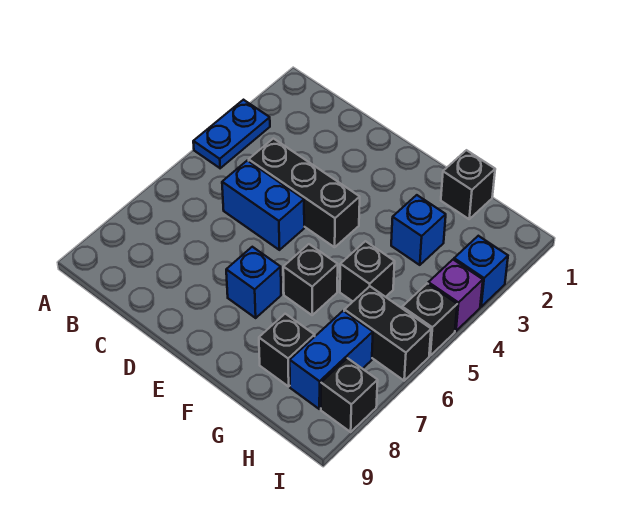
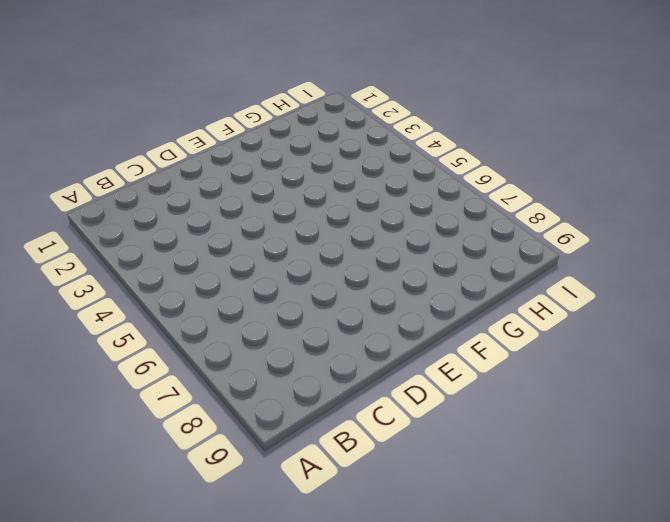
none -> blue plate A3:A4 level 1
none -> black brick C4:E4 level 1
none -> blue brick C5:D5 level 1

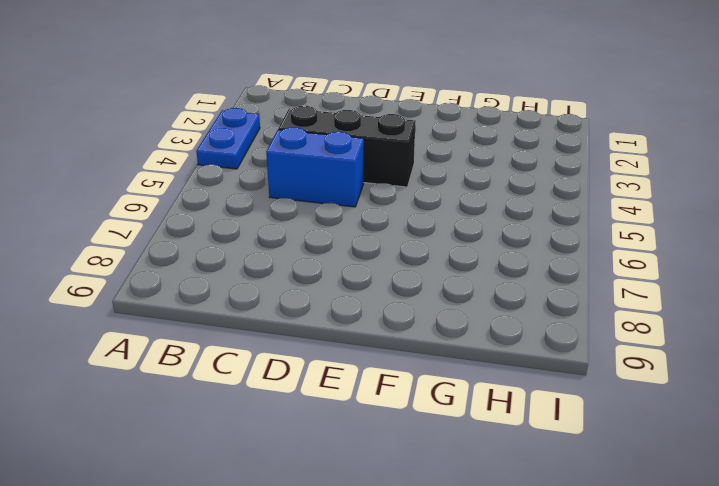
none -> blue brick E7 level 1
none -> black brick F6 level 1
none -> black brick G1 level 1

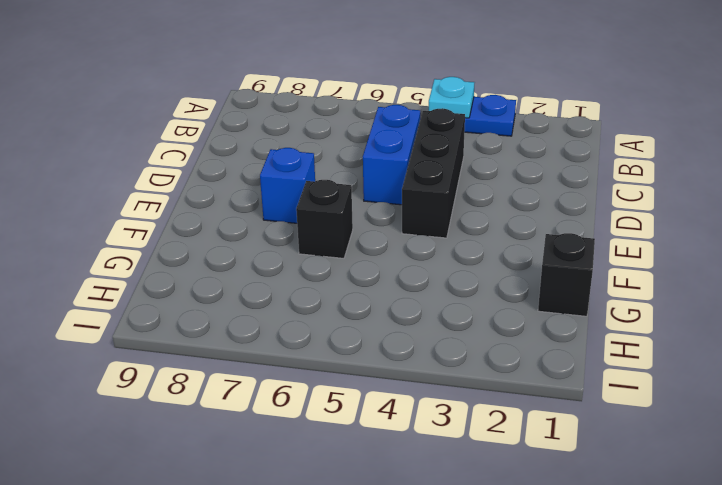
cyan plate A4 level 2 -> none
none -> blue brick G3 level 1
none -> black brick G5 level 1
none -> black brick G8 level 1

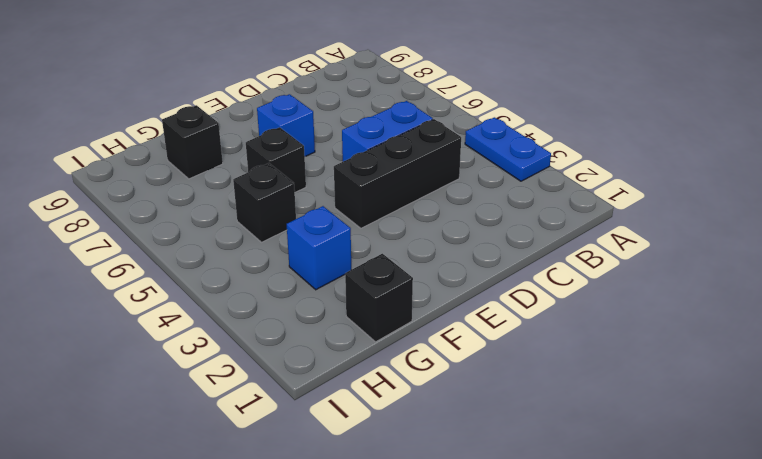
none -> black brick H6:I6 level 1
none -> blue brick H7:H8 level 1
none -> blue brick I3 level 1

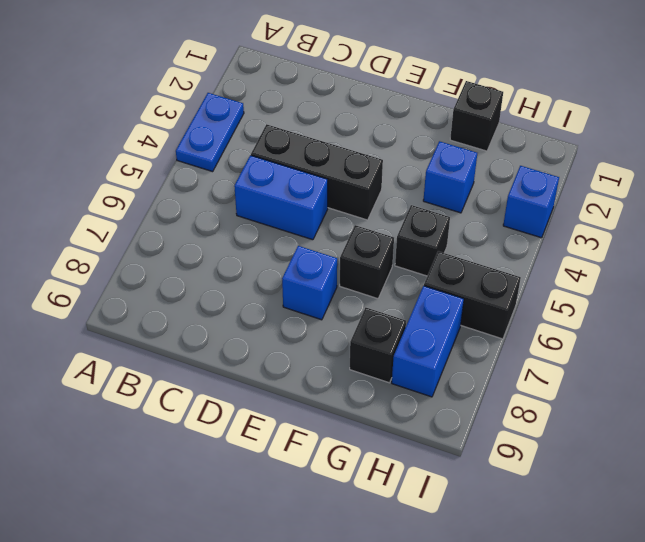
none -> purple brick I4 level 1
none -> black brick I5 level 1
none -> black brick I8 level 1

